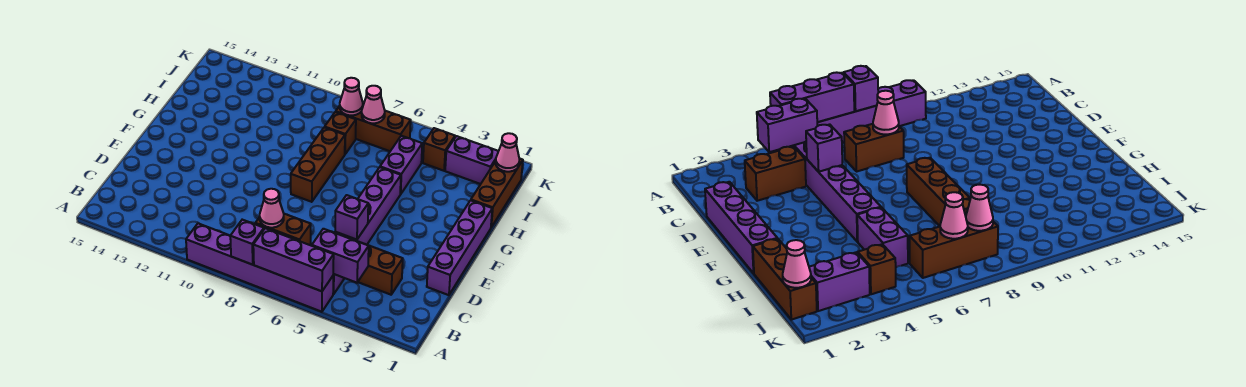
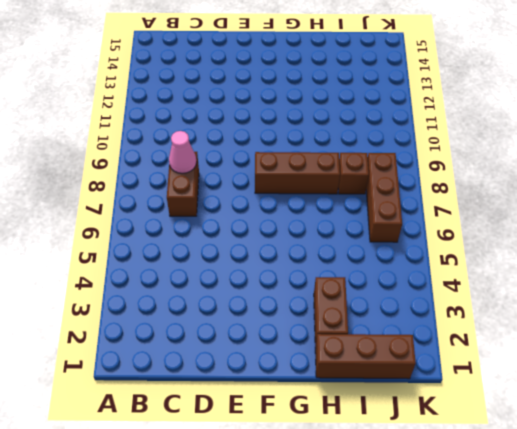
brown brick H2:H3 level 1 -> brown brick C3:C4 level 1
none -> purple brick A5:A10 level 1
none -> purple brick B5:G5 level 1
none -> purple brick D1:G1 level 1

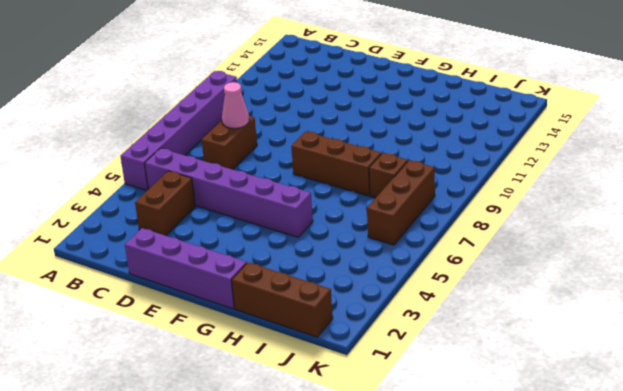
none -> purple brick H5:I5 level 1
none -> purple brick J2:J3 level 1
none -> brown brick J4 level 1

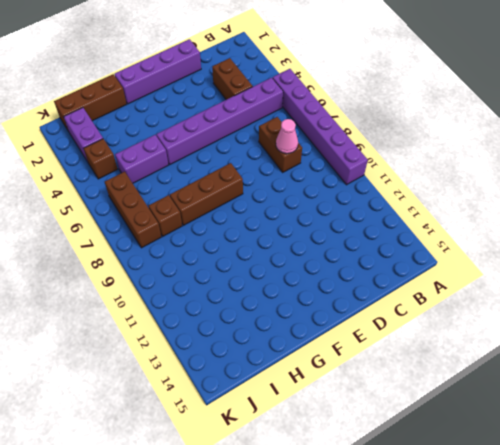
none -> purple brick A5:A7 level 2
none -> purple brick A8 level 2
none -> purple brick B4:B5 level 2

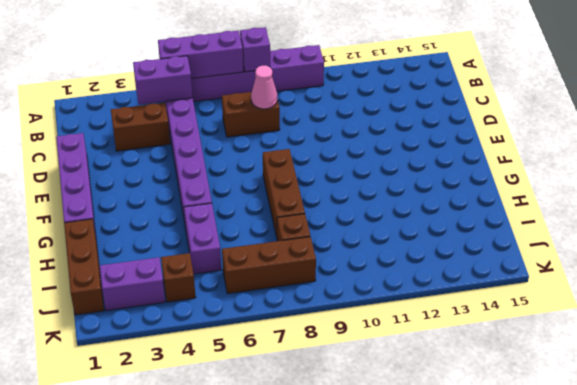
none -> purple brick D5 level 2
none -> pink cone J1 level 2
none -> pink cone J7 level 2

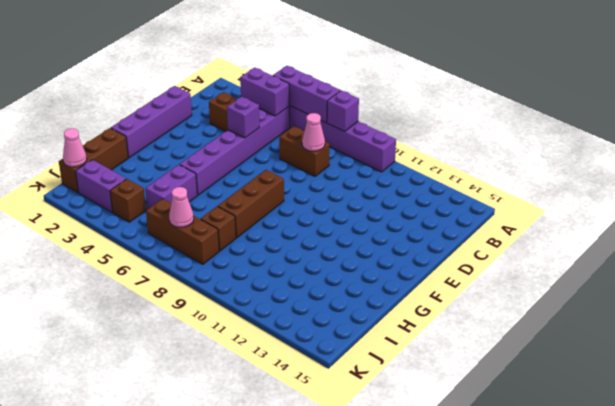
none -> pink cone J8 level 2

